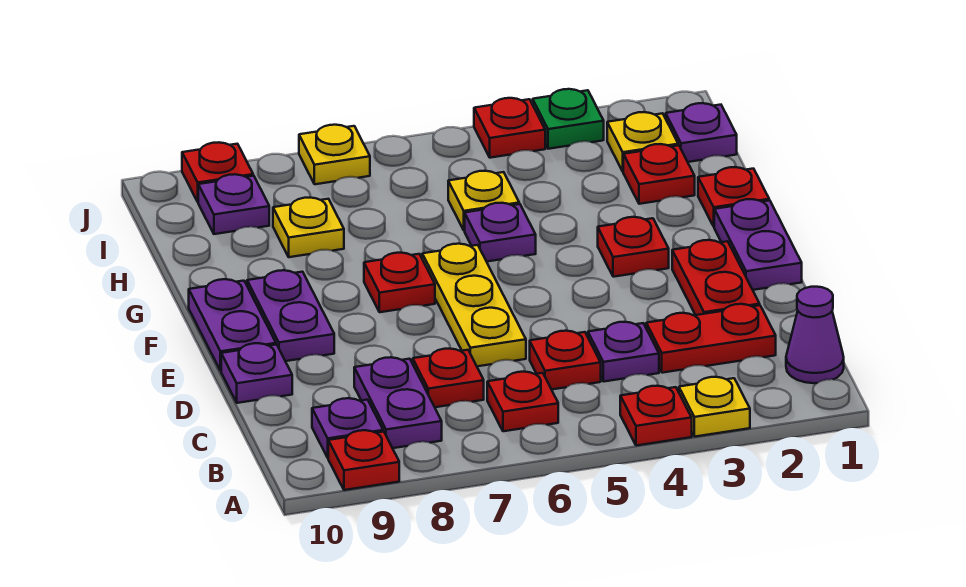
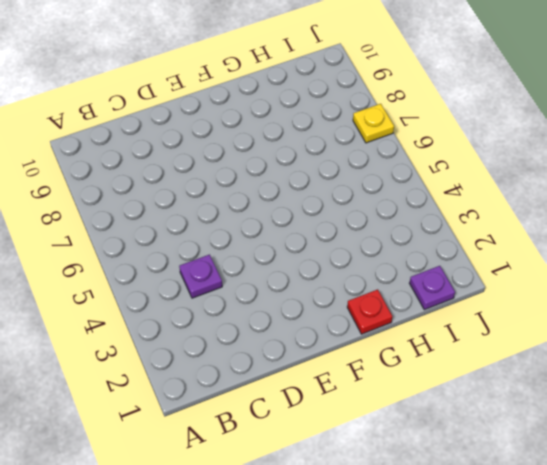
none -> yellow plate A3 level 1
none -> red plate A4 level 1
none -> red plate A9 level 1
none -> purple cone B1 level 1

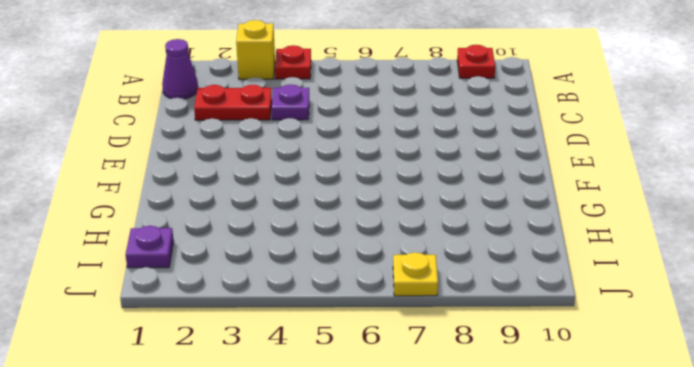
yellow brick A3 level 1 -> yellow plate A3 level 1
none -> red plate B6 level 1
none -> purple plate B8:C8 level 1
none -> purple plate B9 level 1
none -> red plate C5 level 1

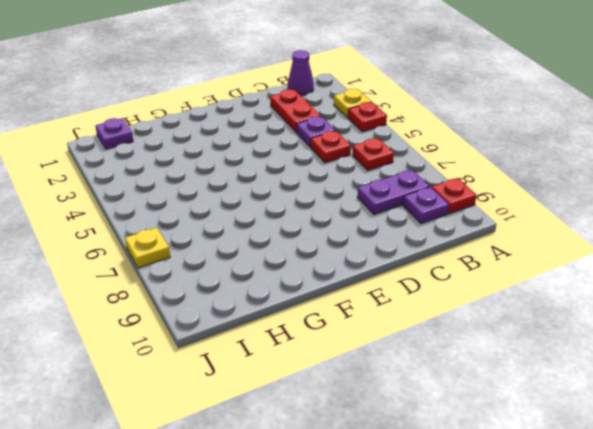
none -> red plate C7 level 1
none -> red plate D2:E2 level 1
none -> yellow plate D6:F6 level 1
none -> purple plate D10 level 1

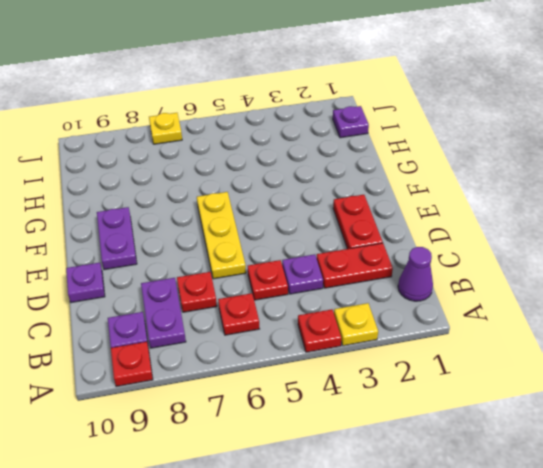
none -> purple plate E1:F1 level 1
none -> purple plate E10:F10 level 1
none -> red plate F3 level 1
none -> red plate F7 level 1

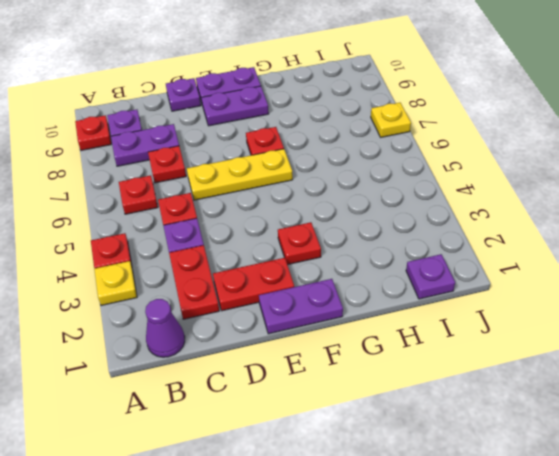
none -> red plate G1 level 1
none -> purple plate G5 level 1
none -> red plate H2 level 1
none -> yellow plate H5 level 1

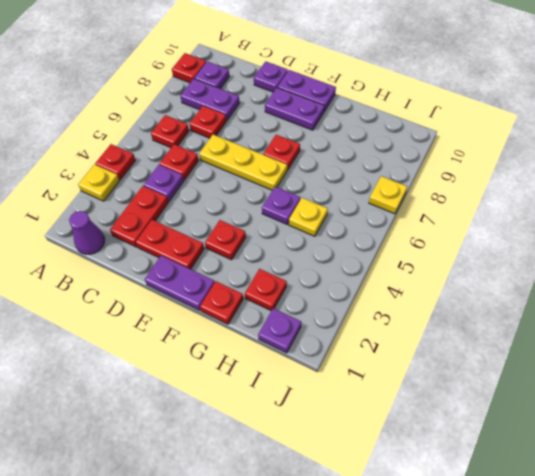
none -> yellow plate H8 level 1
none -> yellow plate I2 level 1
none -> purple plate I9 level 1
none -> green plate J3 level 1

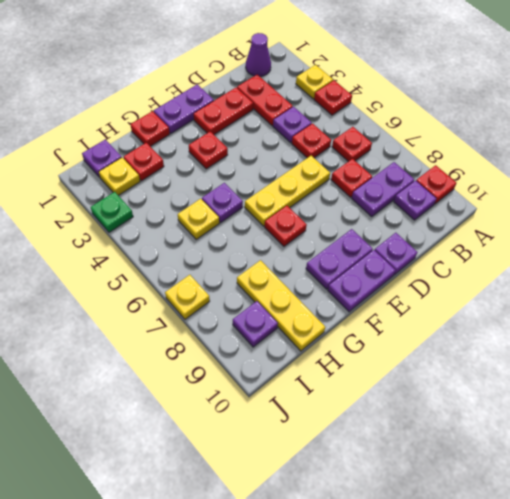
yellow plate H8:H10 level 1 -> yellow plate H8 level 1
none -> red plate J4 level 1
none -> red plate J9 level 1

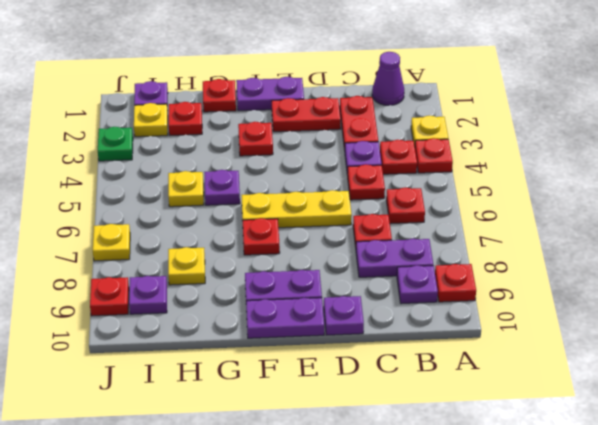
red plate B4 level 1 -> red plate J4 level 1

